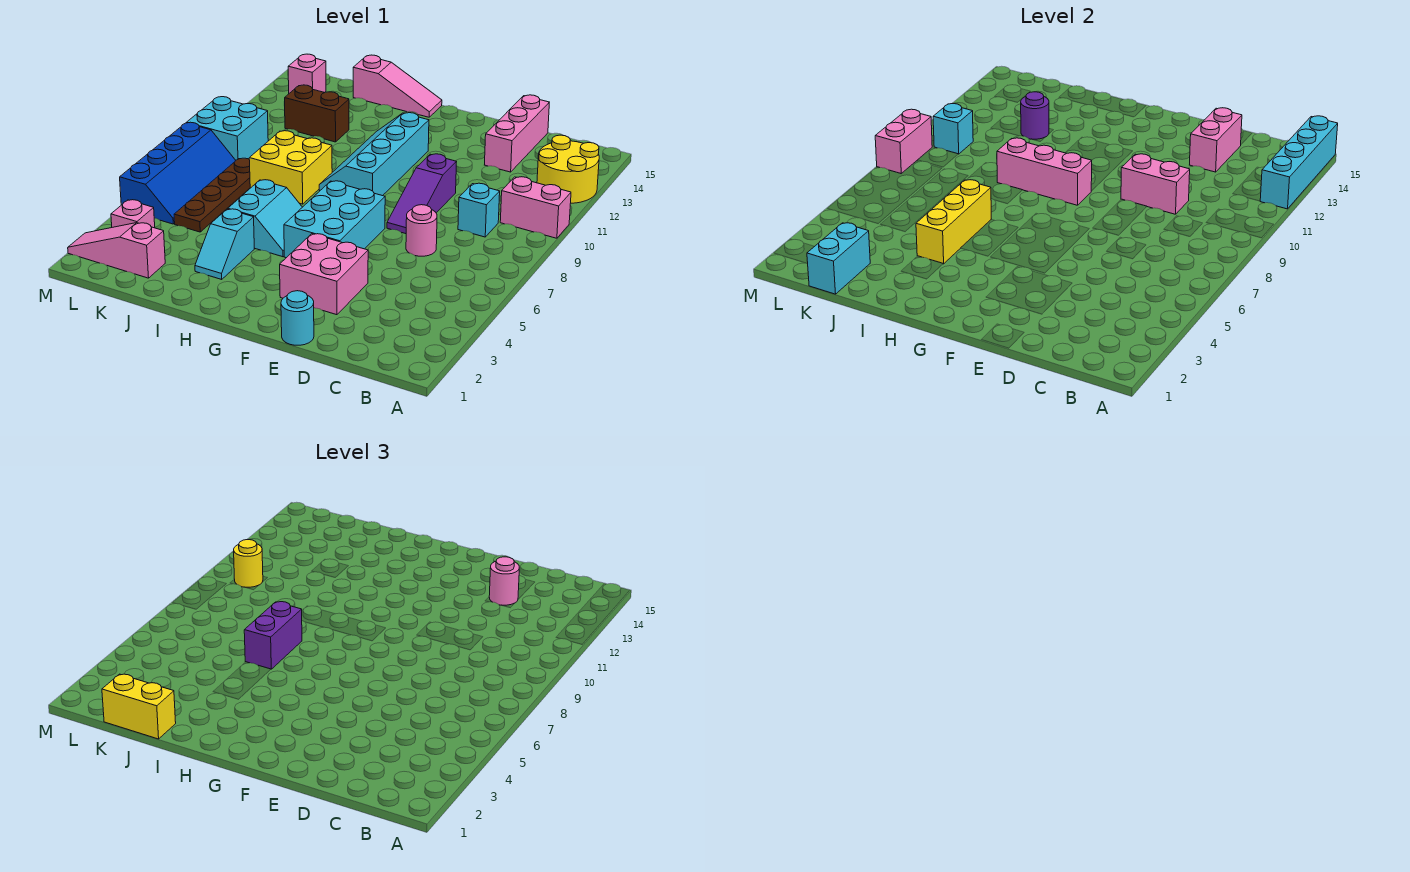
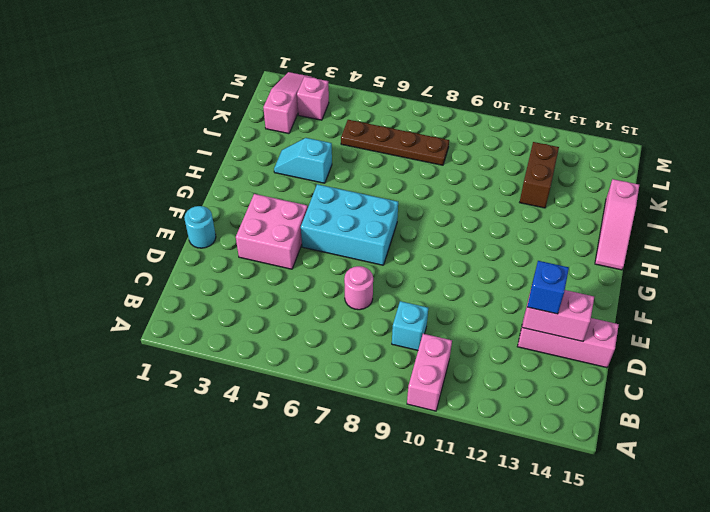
blue brick D13 level 3 -> pink round brick D13 level 3
none -> yellow round brick A12:B13 level 1
none -> purple slope E8:E10 level 1 top 10
none -> cyan slope G9:H12 level 1 top G
none -> cyan slope H5:I6 level 1 top I

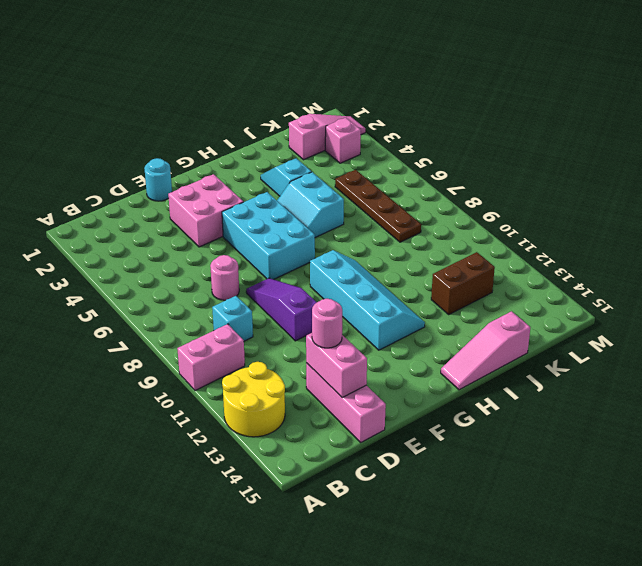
none -> yellow brick I8:J9 level 1
none -> blue slope L5:M8 level 1 top M
none -> cyan brick L9:M10 level 1
none -> pink brick L14 level 1

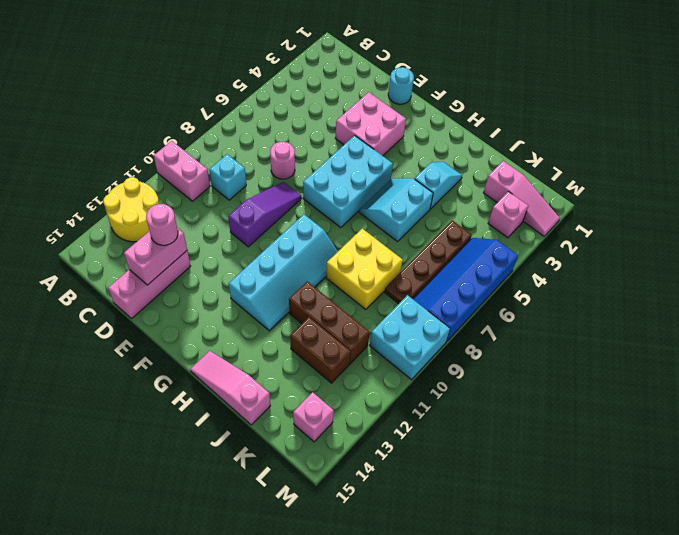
brown brick I11:K11 level 1 -> none
none -> cyan brick A12:A15 level 2
none -> pink brick D10:E10 level 2
none -> pink brick G9:I9 level 2
none -> yellow brick I4:I6 level 2

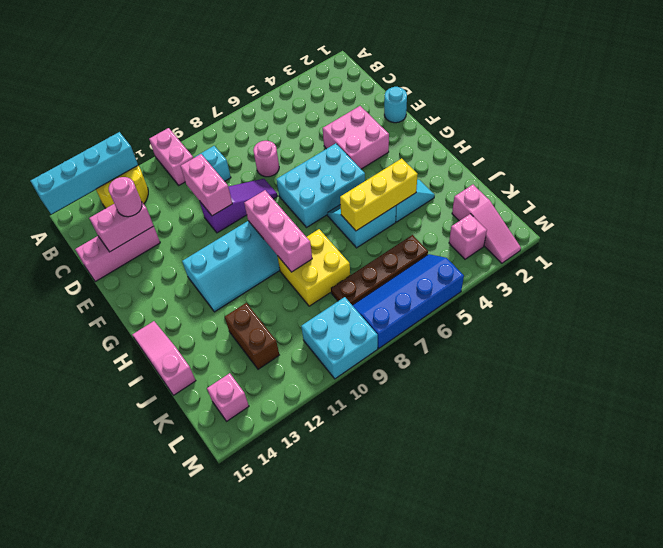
none -> purple round brick J12 level 2
none -> cyan brick K1:K2 level 2
none -> cyan brick L10 level 2
none -> pink brick M8:M9 level 2

